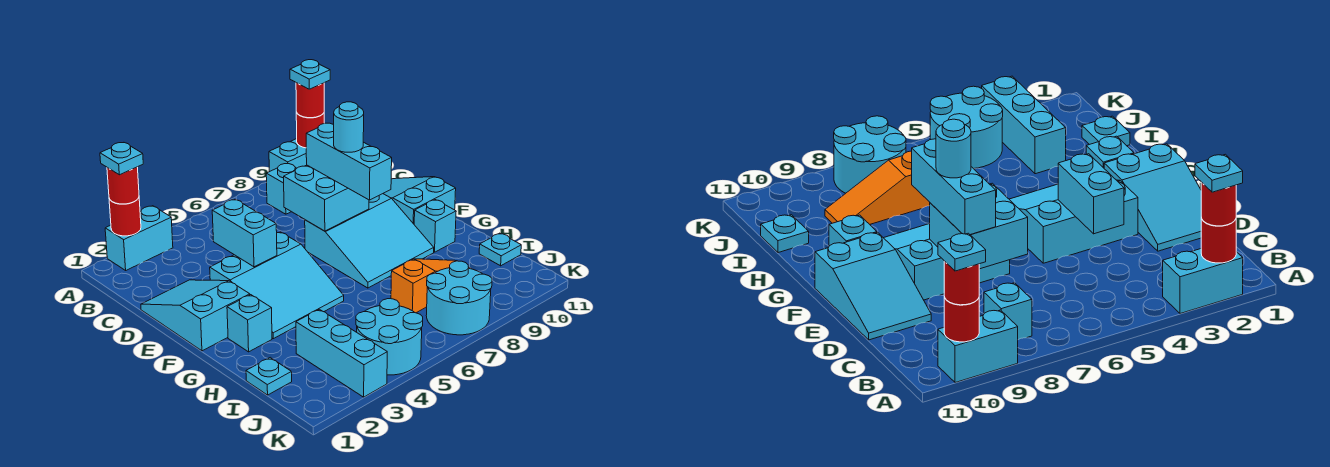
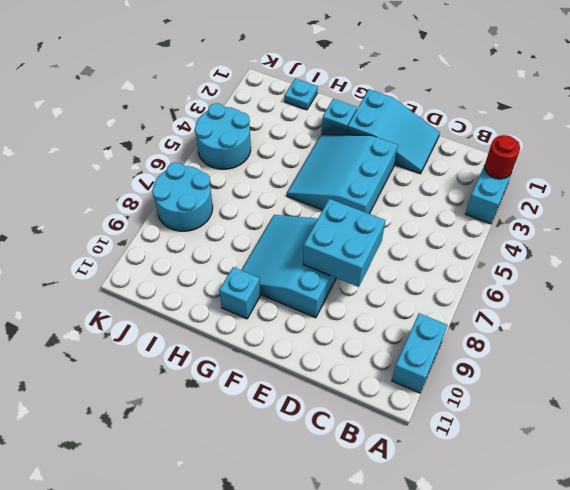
none -> cyan brick B8 level 1
none -> cyan slope D10:F11 level 1 top F
none -> cyan brick I3:K3 level 1

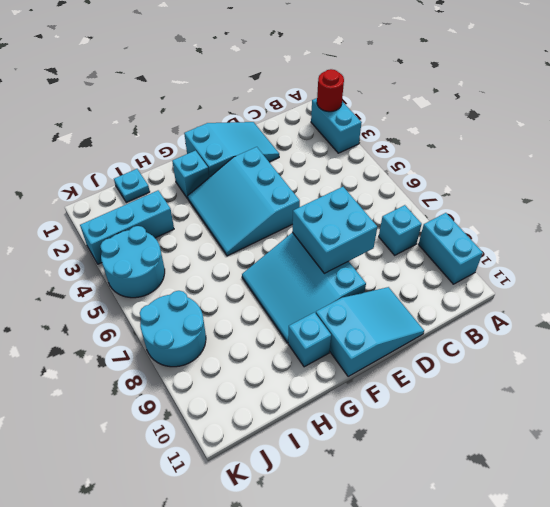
none -> orange slope I7:I9 level 1 top 7
none -> cyan plate I11 level 1
none -> red round brick A10 level 2

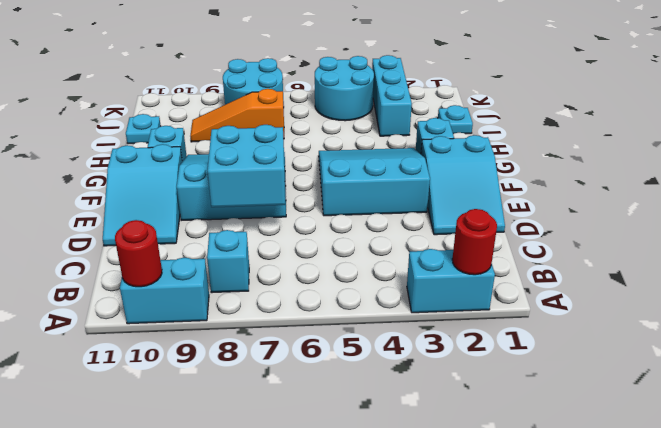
none -> cyan brick D4:E4 level 2
none -> red round brick A2 level 3
none -> red round brick A10 level 3

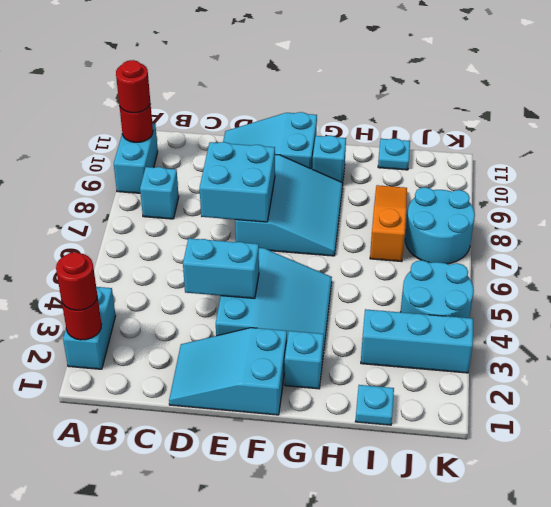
none -> cyan brick D8:F8 level 3
none -> cyan plate A2 level 4
none -> cyan plate A10 level 4

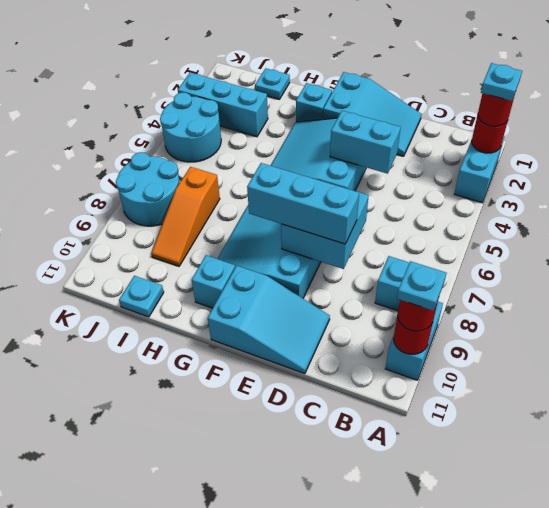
none -> cyan round brick E8 level 4

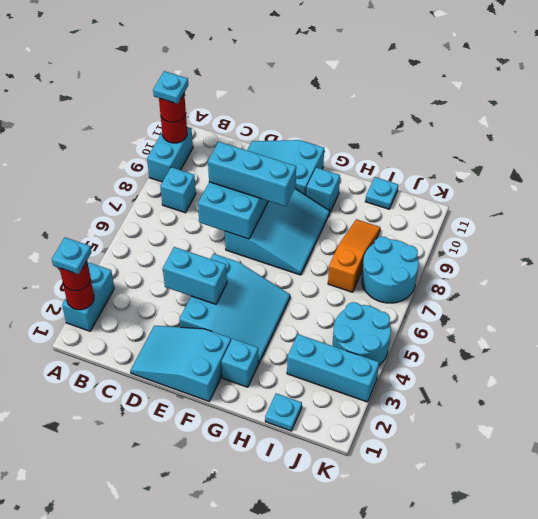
none -> cyan round brick E8 level 4

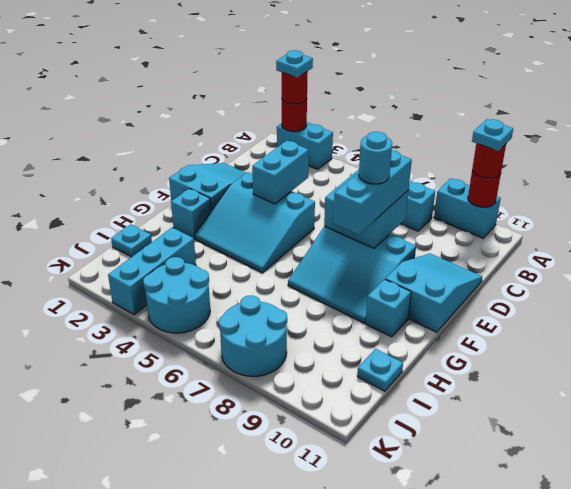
none -> orange slope I7:I9 level 1 top 7

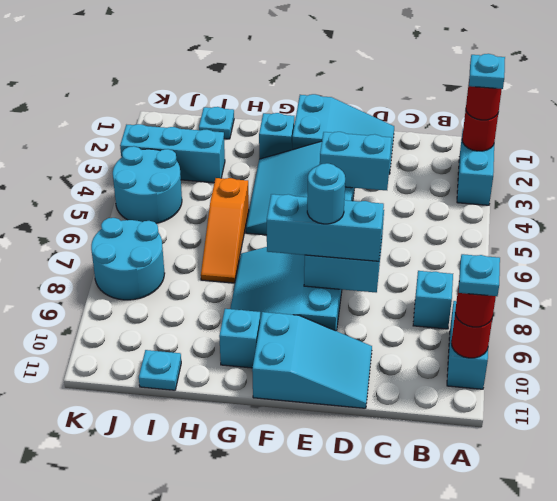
orange slope H5:H7 level 1 top 5 -> orange slope I7:I9 level 1 top 7

